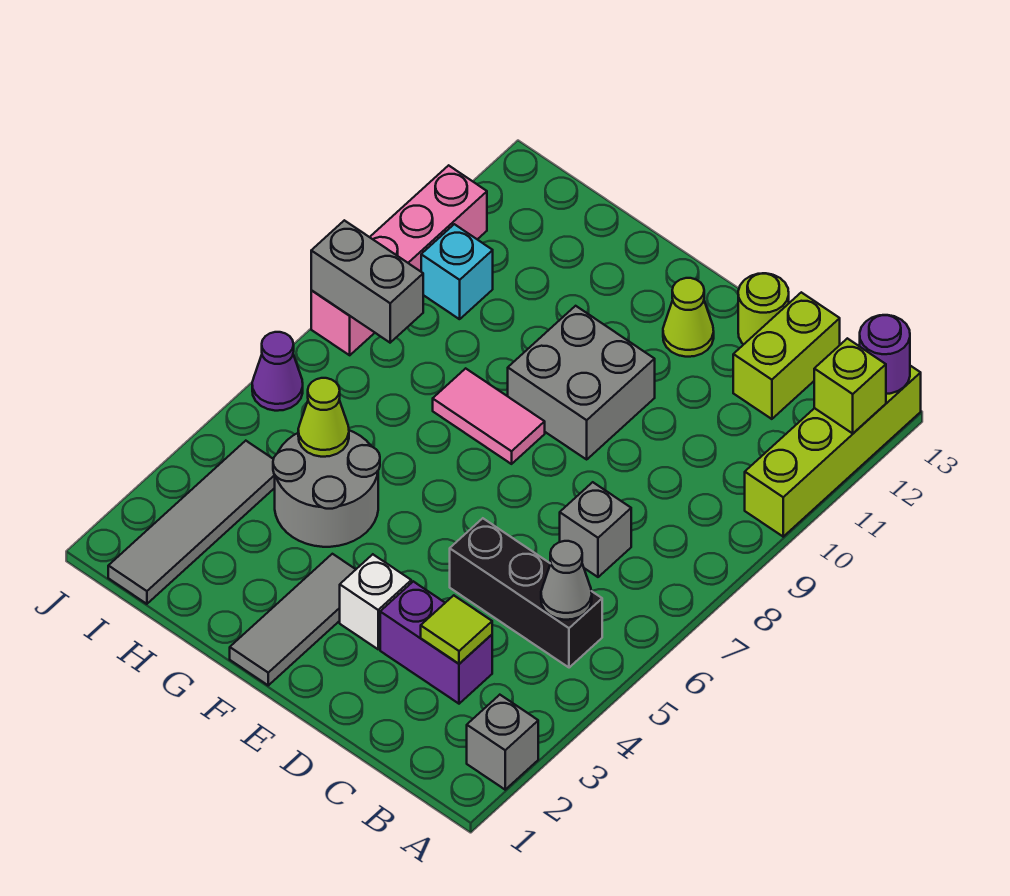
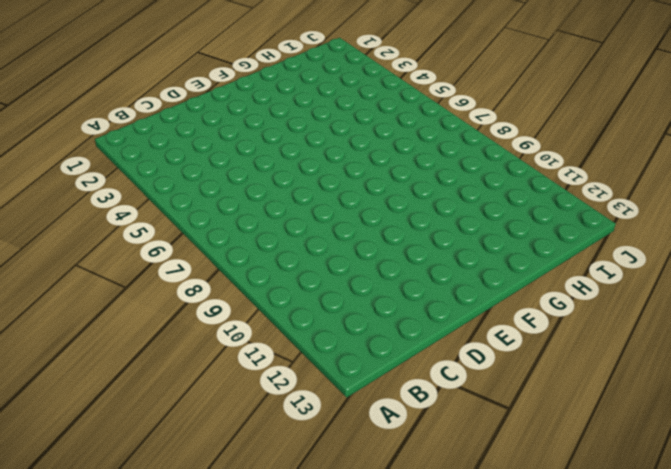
none -> grey brick A2 level 1
none -> lime brick A10:A13 level 1
none -> black brick B5:D5 level 1

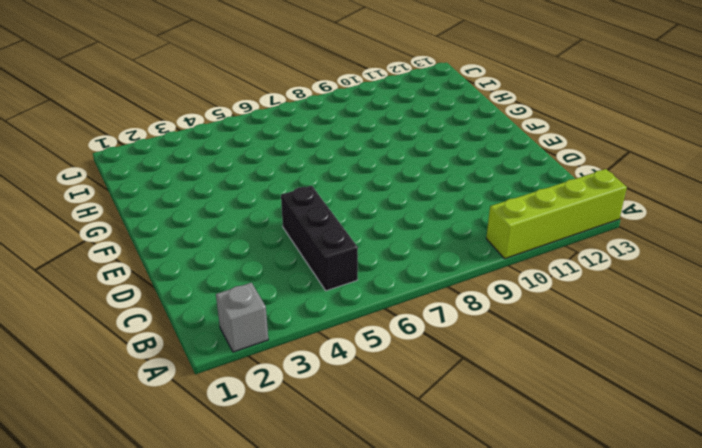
none -> purple brick C3:D3 level 1
none -> grey brick C7 level 1
none -> lime brick C12:C13 level 1

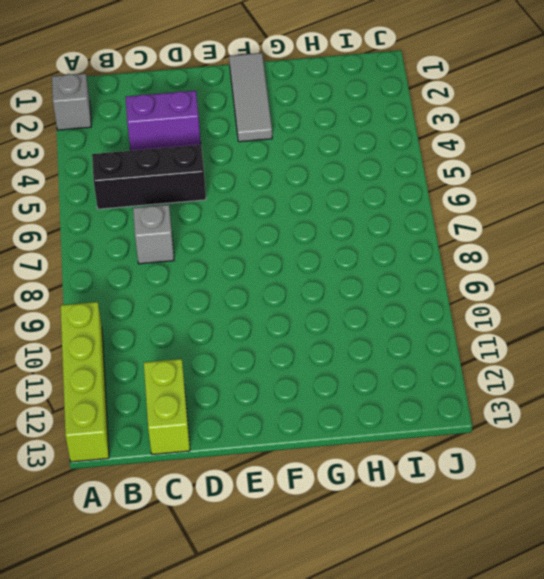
none -> lime round brick D13 level 1
none -> white brick E3 level 1
none -> grey brick E9:F10 level 1

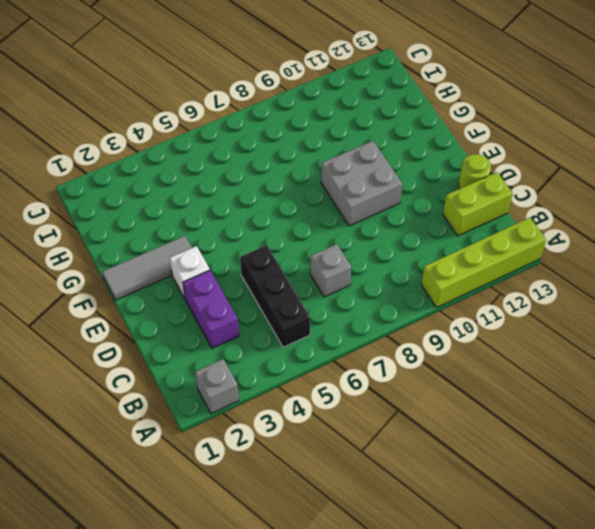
none -> lime cone E12 level 1
none -> pink tile F8:G8 level 1
none -> grey round brick G4:H5 level 1

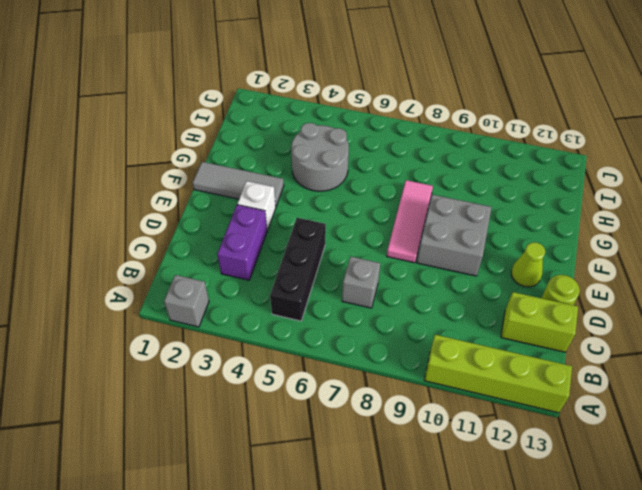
pink tile E8:G8 level 1 -> pink tile F8:G8 level 1
none -> grey tile I1:I4 level 1
none -> cyan brick I10 level 1
none -> purple cone J6 level 1

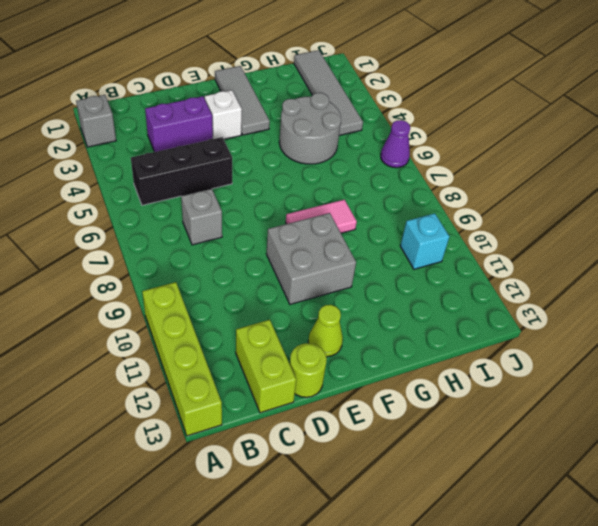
none -> pink brick J8:J11 level 1
none -> lime brick A12 level 2
none -> purple round brick A13 level 2

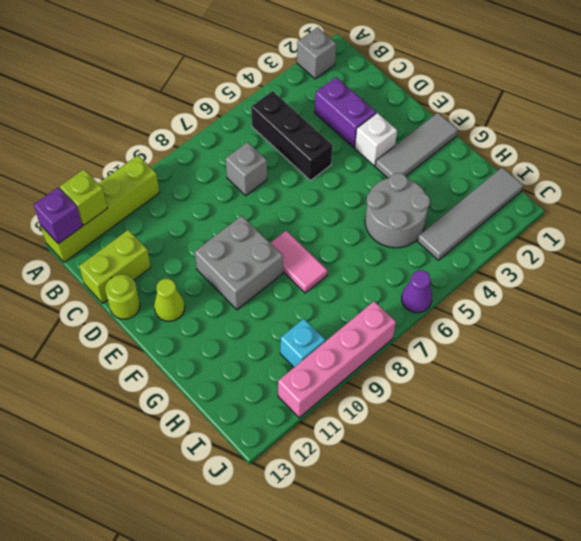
purple brick A13 level 2 -> purple round brick A13 level 2
none -> grey cone B5 level 2
none -> lime tile C3 level 2
none -> lime cone H5 level 2

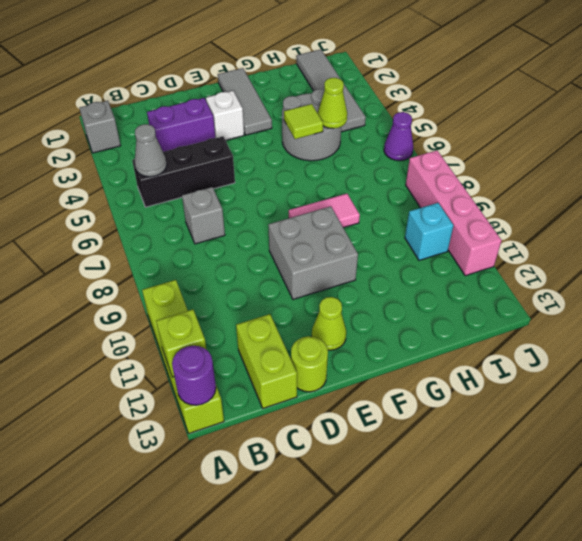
lime tile G5 level 2 -> lime tile C3 level 2
none -> grey brick I8:J8 level 2

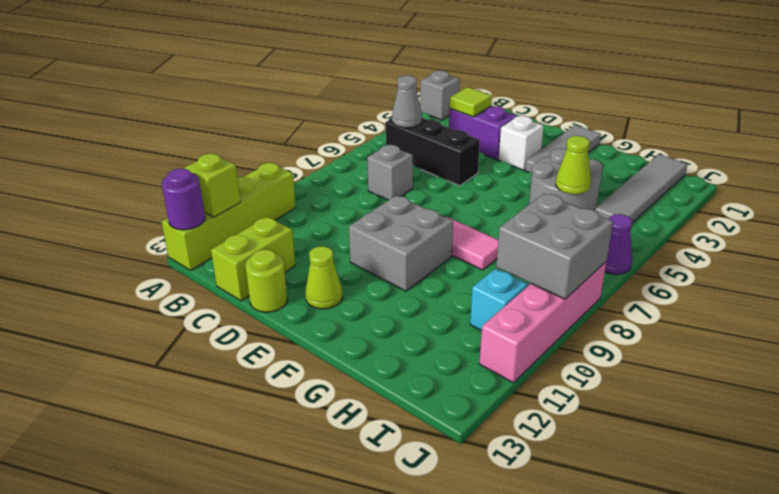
grey brick I8:J9 level 2 -> grey brick I8:J8 level 2

